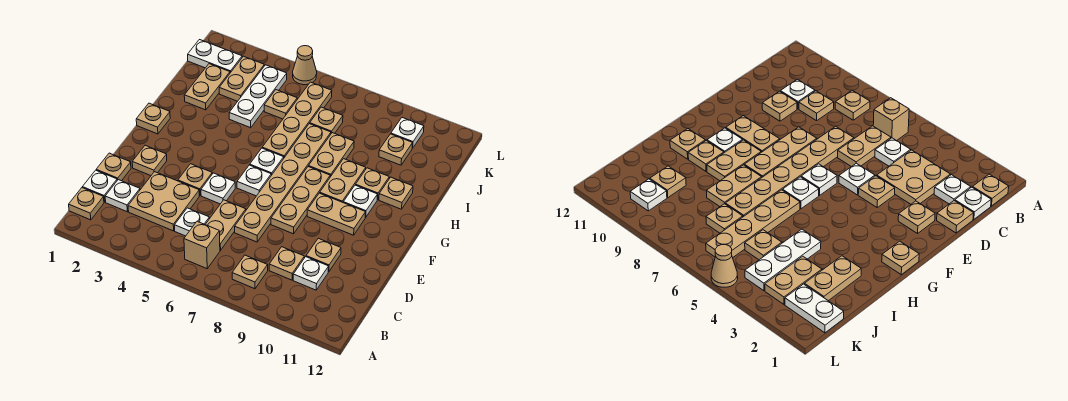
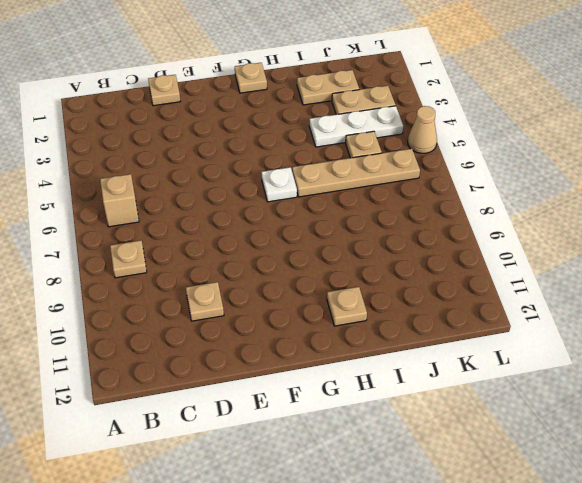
none -> tan plate B1 level 1
none -> white plate C1 level 1
none -> white plate C2 level 1
none -> tan plate C3:D4 level 1

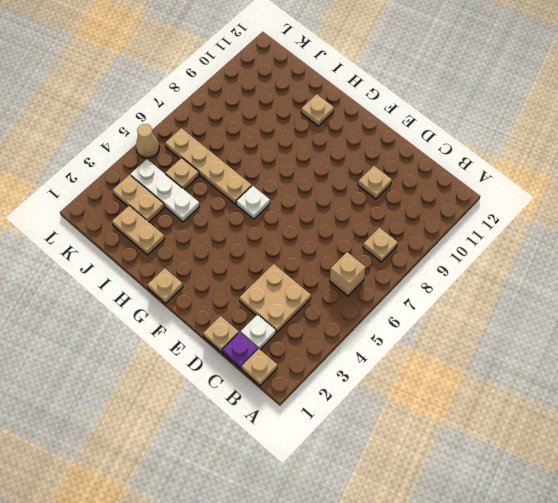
purple plate C1 level 1 -> white plate C1 level 1
none -> white plate C5 level 1
none -> tan plate C6:D6 level 1
none -> tan plate C9 level 1
none -> white plate C10 level 1

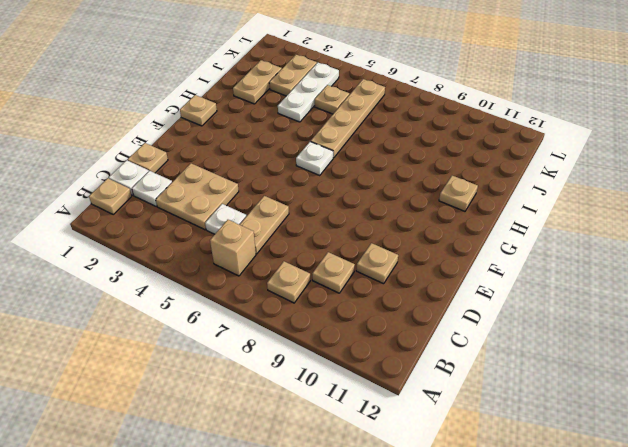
none -> white plate C10 level 1
none -> tan plate D7:I7 level 1
none -> tan plate E2 level 1
none -> tan plate E4 level 1

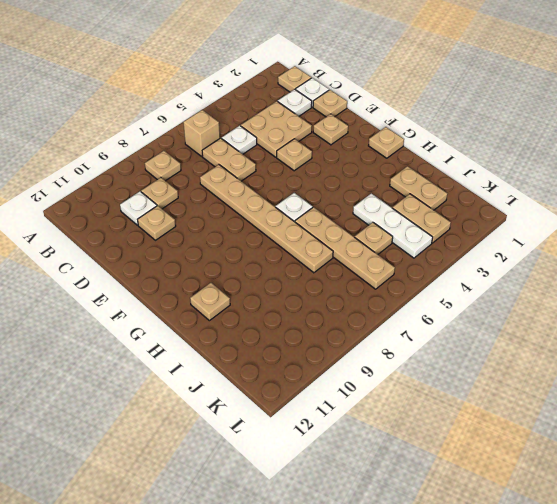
none -> white plate E5 level 1
none -> tan plate E8:G8 level 1
none -> white plate F6 level 1
none -> tan plate F9:F10 level 1

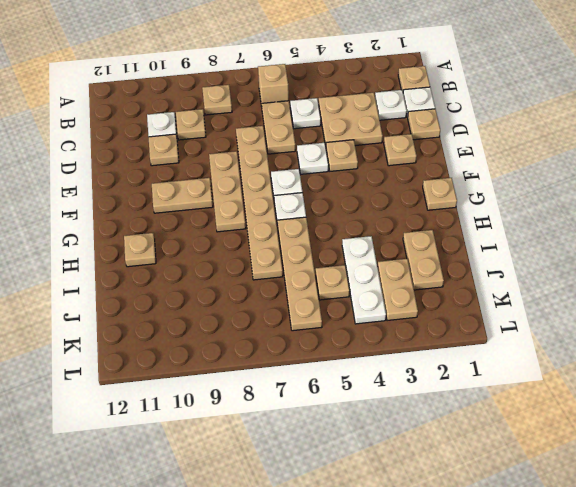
none -> tan plate G9:H9 level 1
none -> white plate G10 level 1
none -> tan plate H8:I8 level 1
none -> tan plate H10 level 1

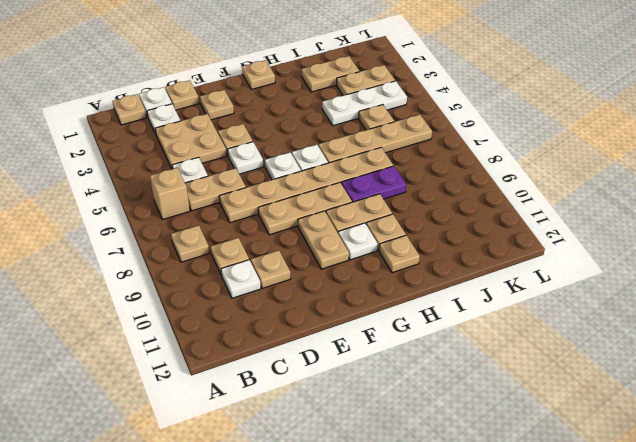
purple plate H8:I8 level 1 -> tan plate H8:I8 level 1
none -> tan plate J7 level 1
none -> tan plate J10 level 1
none -> white plate K1:K2 level 1
none -> white plate K10 level 1

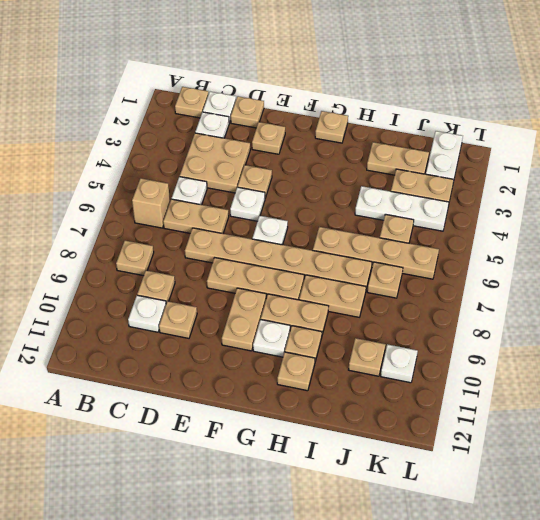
none -> white plate G6 level 1
none -> tan cone L5 level 1

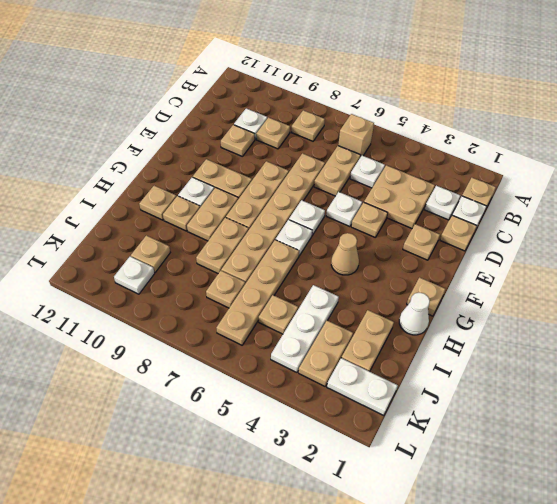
tan cone G4 level 1 -> tan cone L5 level 1
white cone H1 level 1 -> none

